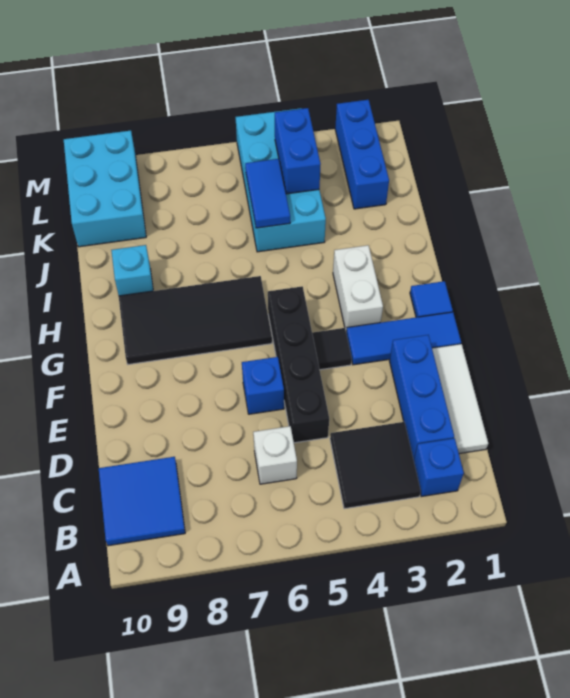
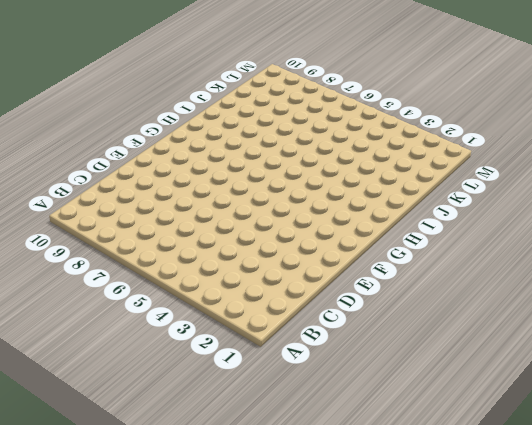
none -> blue brick B2 level 1
none -> black tile B3:C4 level 1
none -> blue tile B9:C10 level 1

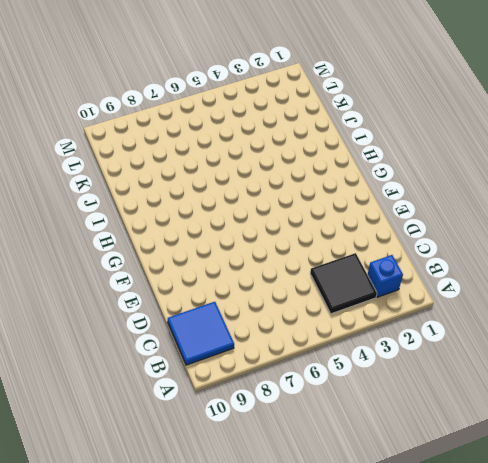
none -> white tile C1:E1 level 1
none -> blue brick C2:E2 level 1
none -> white brick C6 level 1

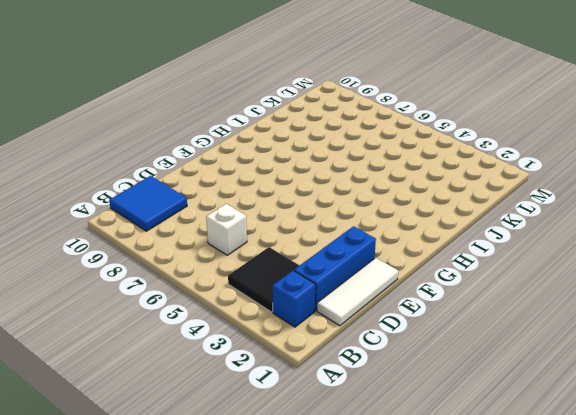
none -> black brick D5:G5 level 1
none -> blue brick E6 level 1
none -> blue tile F1:F3 level 1

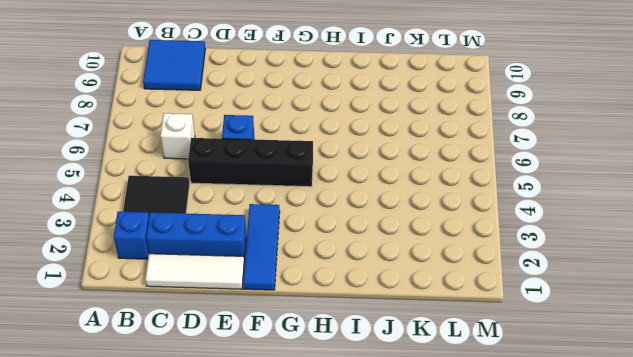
none -> black tile F4 level 1
none -> blue tile G1 level 1
none -> white brick G3:H3 level 1

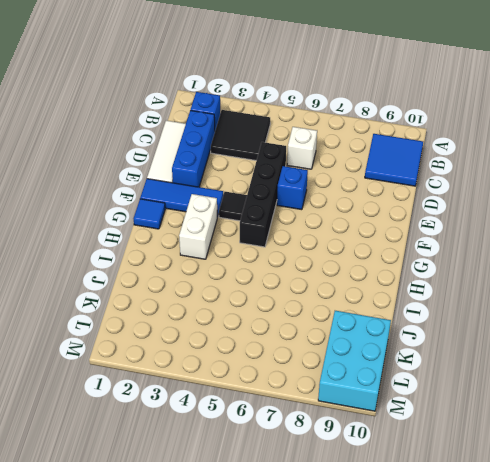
none -> black tile G6:H9 level 1
none -> cyan brick I9 level 1
none -> cyan brick J4:M5 level 1

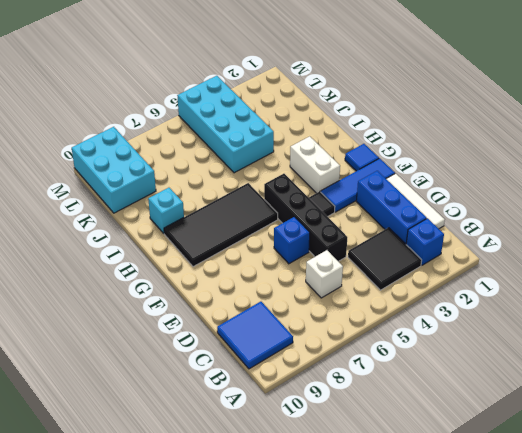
none -> blue brick K2:M2 level 1
none -> blue tile J5:K5 level 2
none -> blue brick K4:L4 level 2

